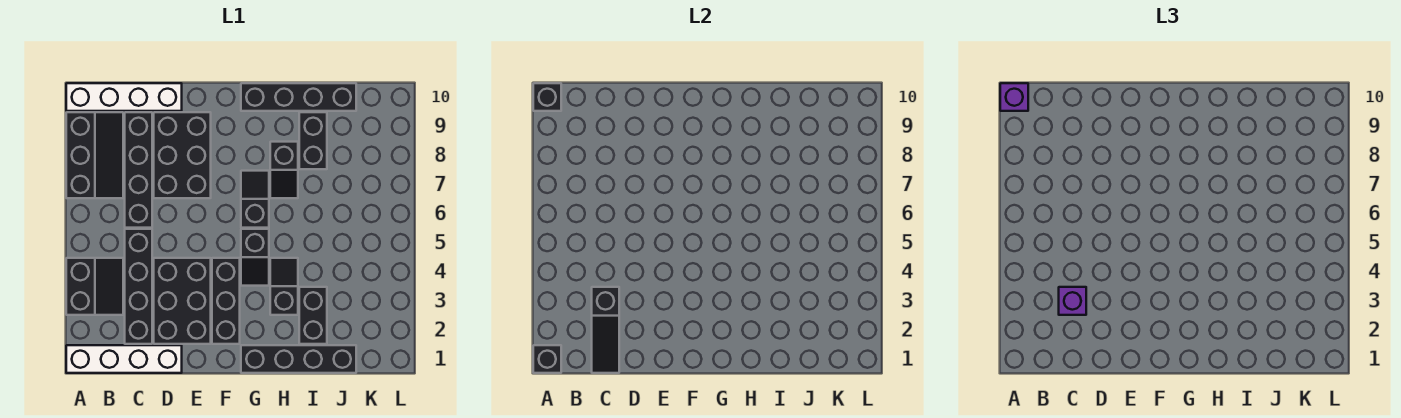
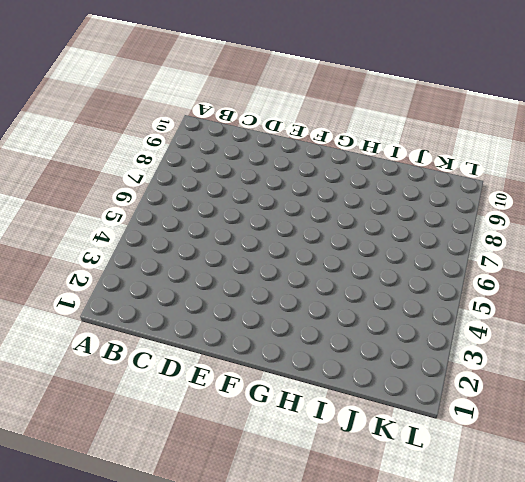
none -> white brick A1:D1 level 1
none -> black slope A3:B4 level 1 top A
none -> black slope A7:B9 level 1 top A

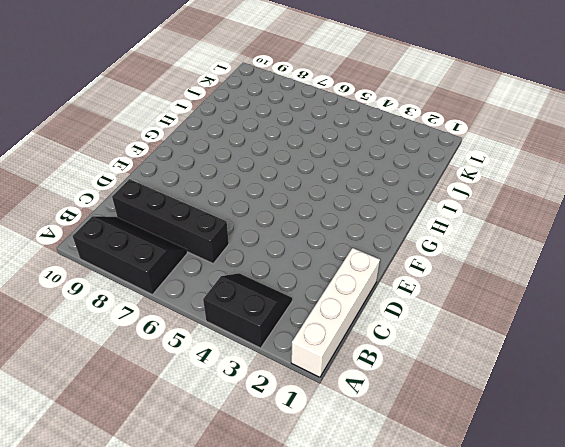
none -> white brick A10:D10 level 1
none -> black brick C2:C5 level 1
none -> black brick D2:E4 level 1

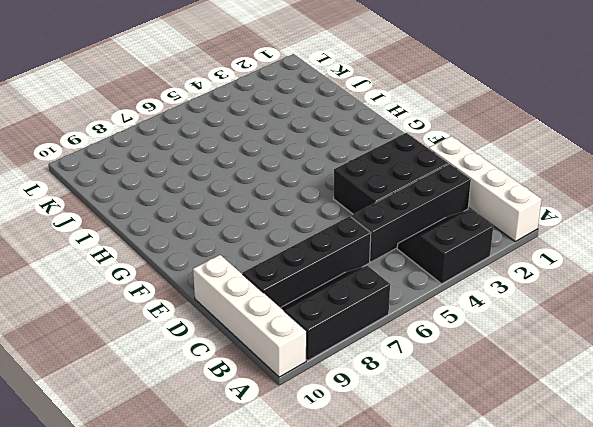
none -> black brick D7:E9 level 1
none -> black brick F2:F4 level 1
none -> black brick G1:J1 level 1

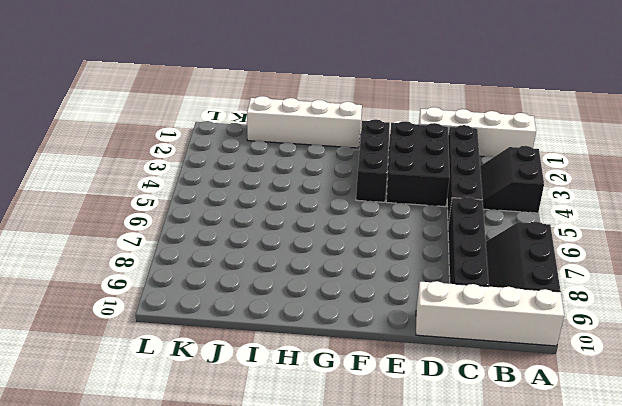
white brick G1:J1 level 1 -> black brick G1:J1 level 1
none -> black brick D7:E9 level 1
none -> black slope G4:G5 level 1 top 5
none -> black slope G6:G7 level 1 top 6

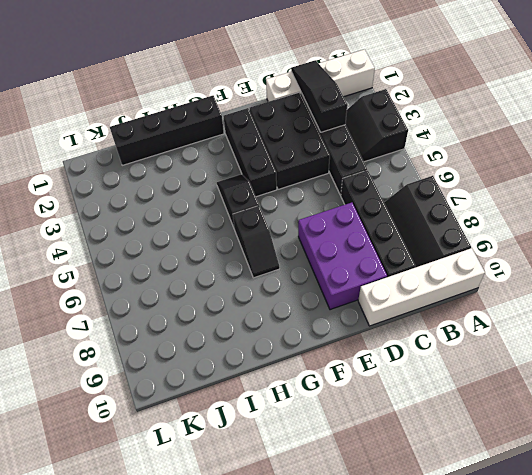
purple brick D7:E9 level 1 -> black brick D7:E9 level 1
none -> black brick G10:J10 level 1
none -> black slope H3:H4 level 1 top 3
none -> black slope H7:H8 level 1 top 8

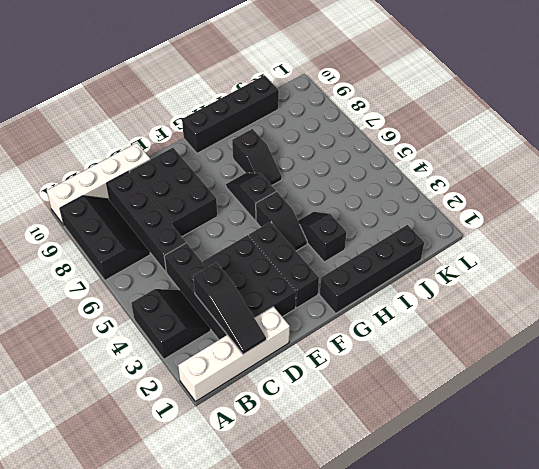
none -> black brick I2:I3 level 1
none -> black brick I8:I9 level 1
none -> black brick A1 level 2

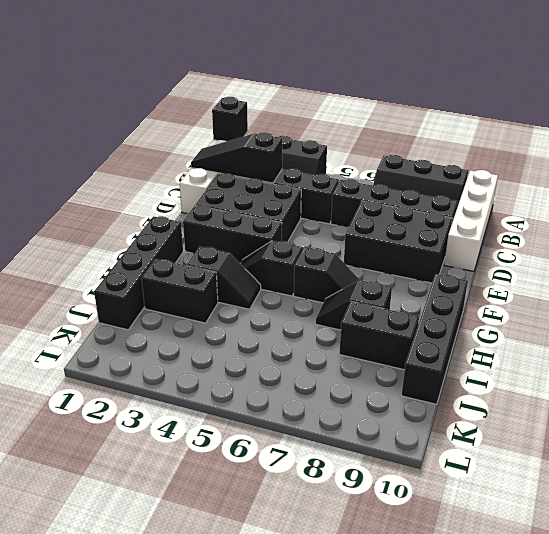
none -> black brick A10 level 2
none -> purple brick A10 level 3
none -> purple brick C3 level 3

